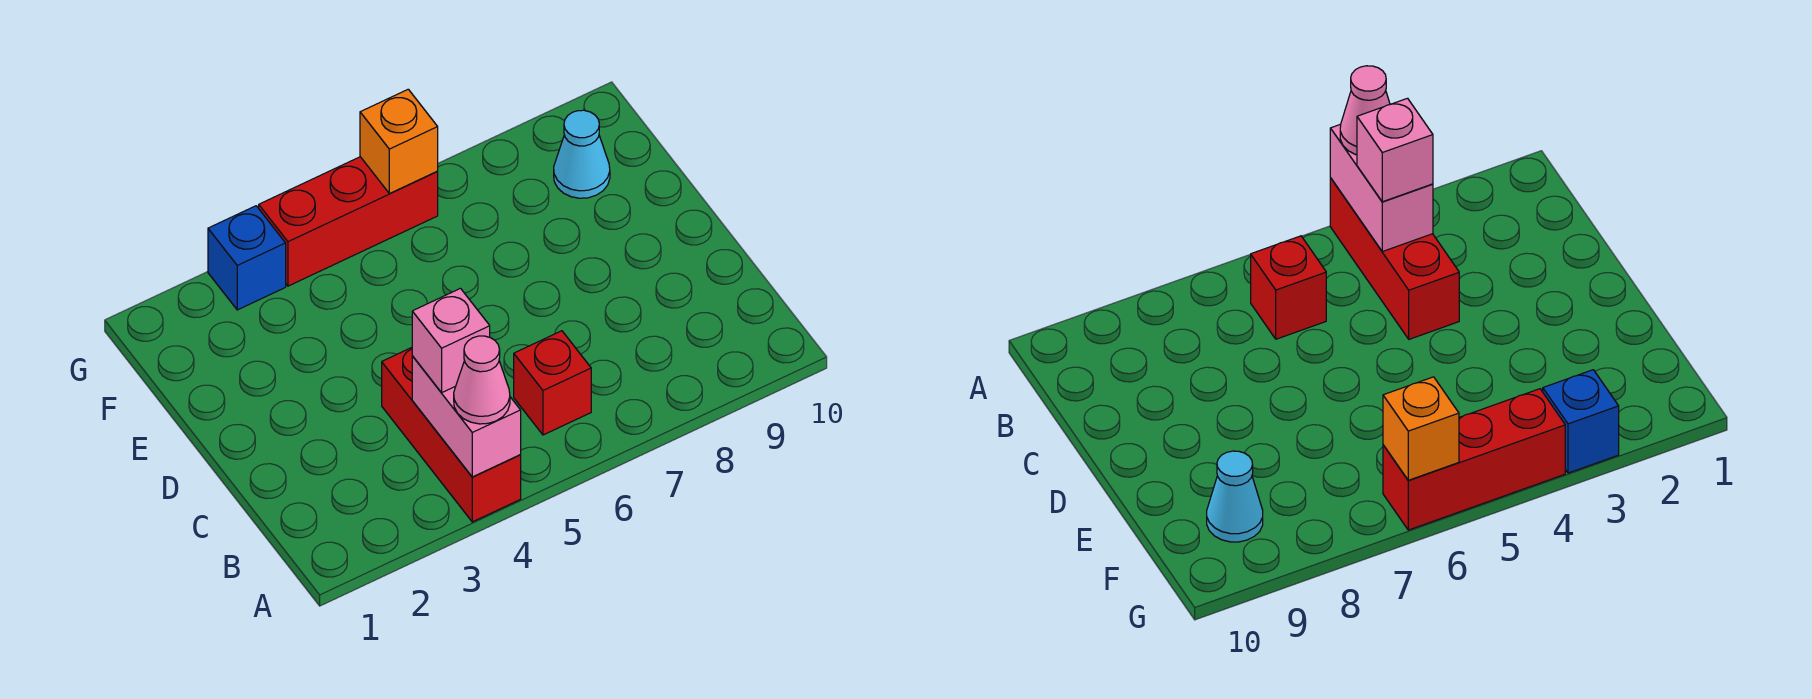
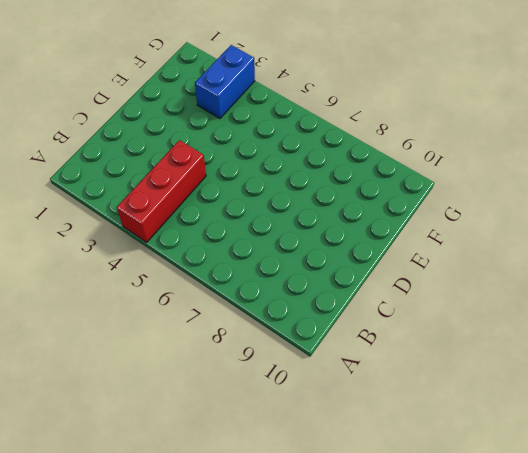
blue brick F3:G3 level 1 -> blue brick G3 level 1
none -> red brick B6 level 1
none -> cyan cone F9 level 1

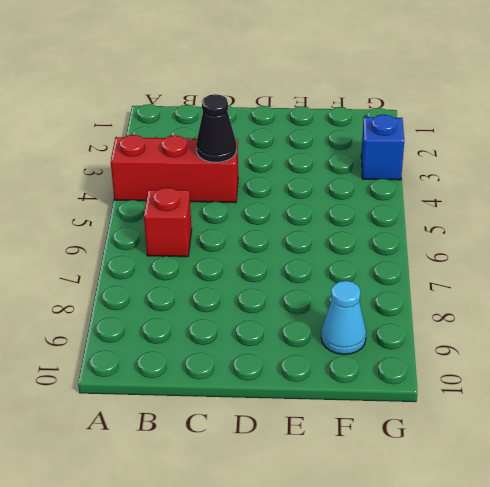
black cone C4 level 2 -> none
none -> red brick G4:G6 level 1
none -> pink brick A4:B4 level 2

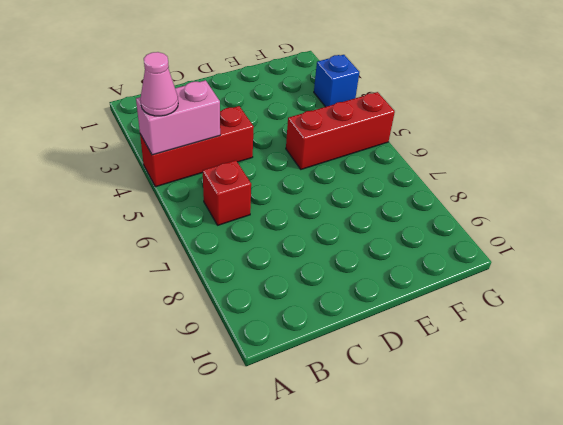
red brick E5:G5 level 1 -> red brick G4:G6 level 1
none -> cyan cone F9 level 1
none -> orange brick G6 level 2

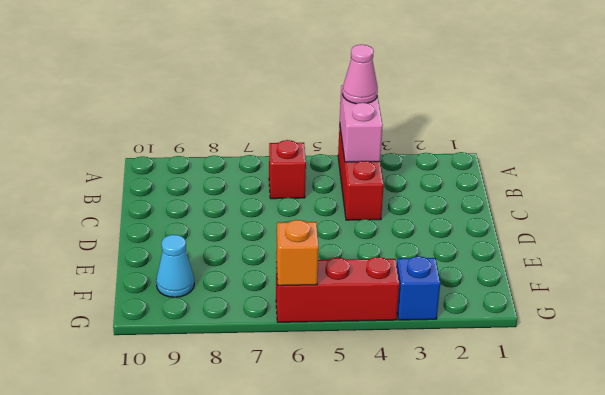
none -> pink brick B4 level 3

